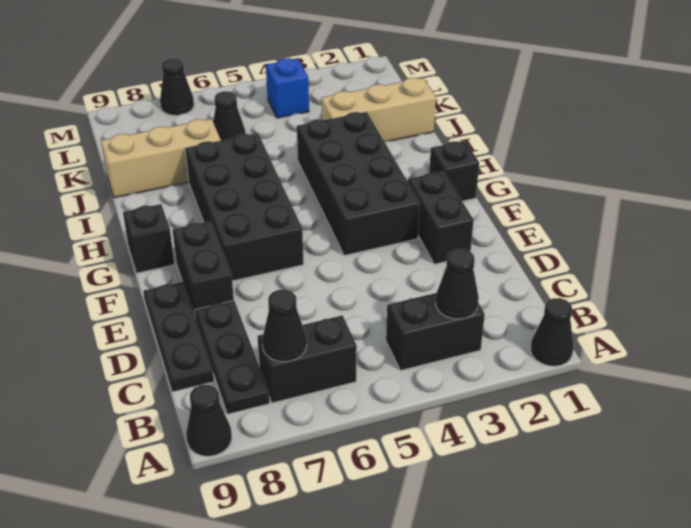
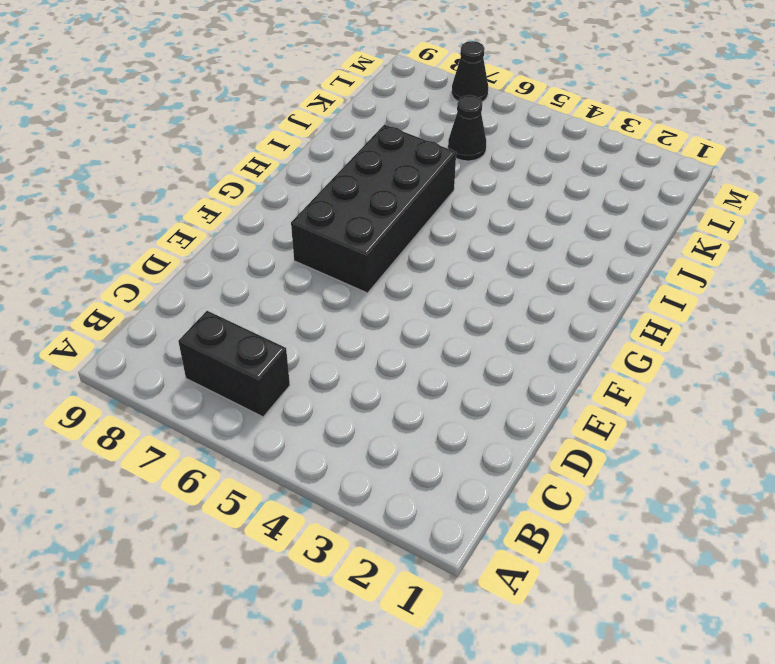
none -> black cone A1 level 1
none -> black cone A9 level 1
none -> black brick B3:B4 level 1

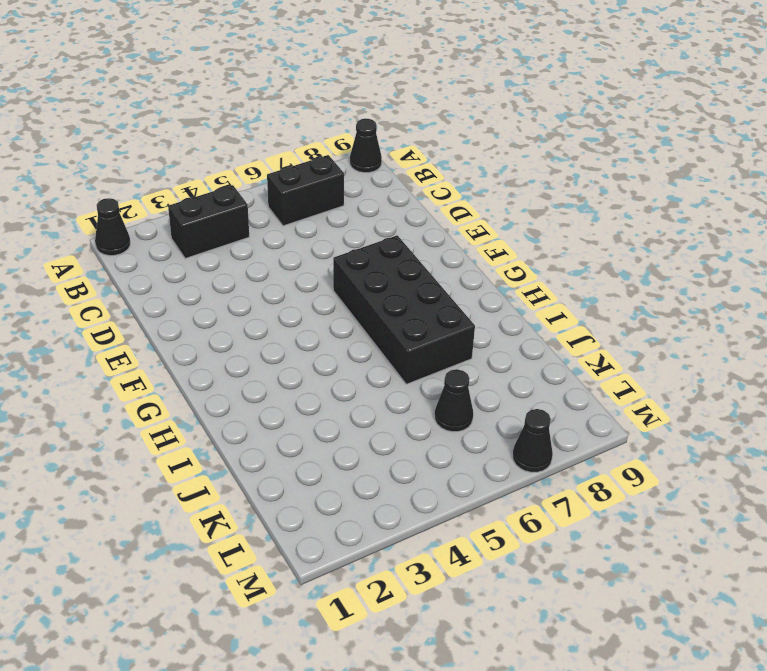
none -> black plate B8:D8 level 1
none -> black plate C9:E9 level 1
none -> black brick E2:F2 level 1

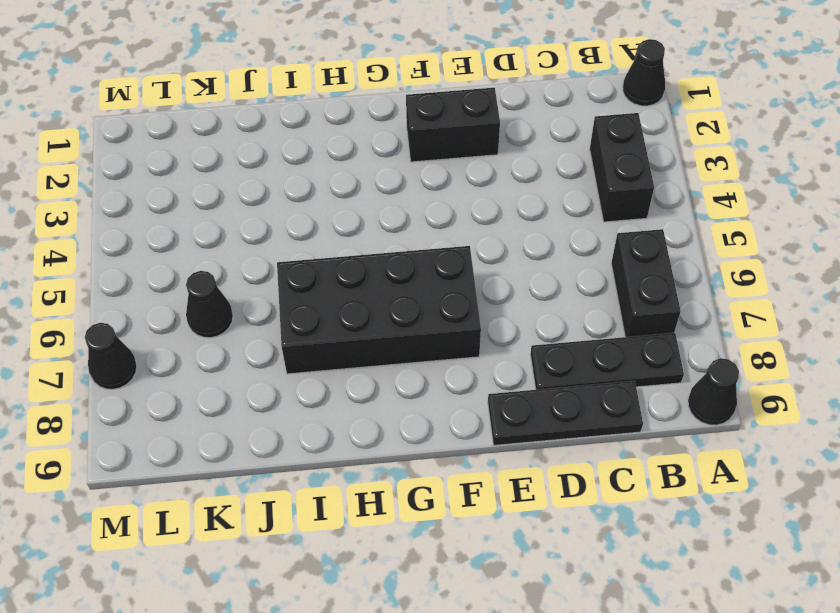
none -> black brick E8:F8 level 1
none -> black brick F3:I4 level 1
none -> black brick G1 level 1

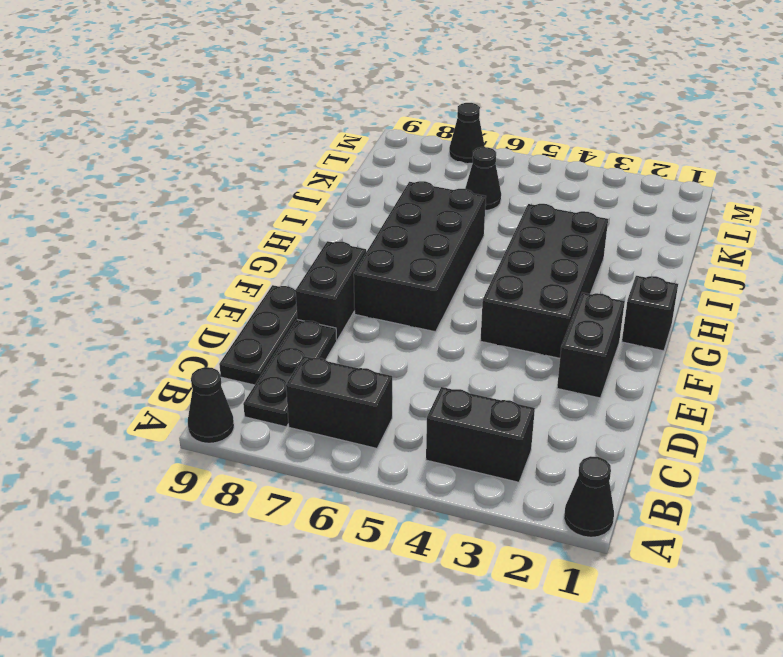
none -> black brick G9 level 1
none -> tan brick J1:J3 level 1
none -> tan brick J7:J9 level 1

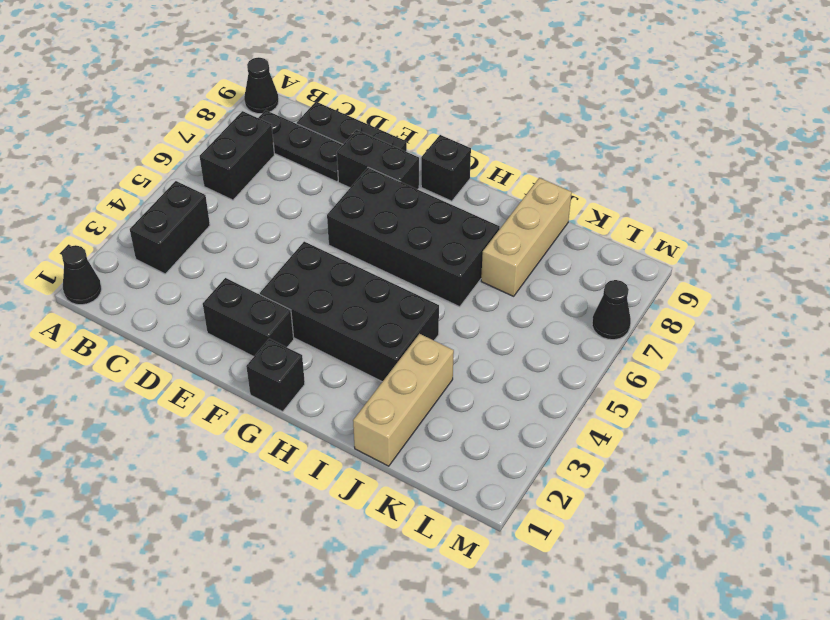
none -> black cone K6 level 1
none -> blue brick L4 level 1
none -> black cone B3 level 2

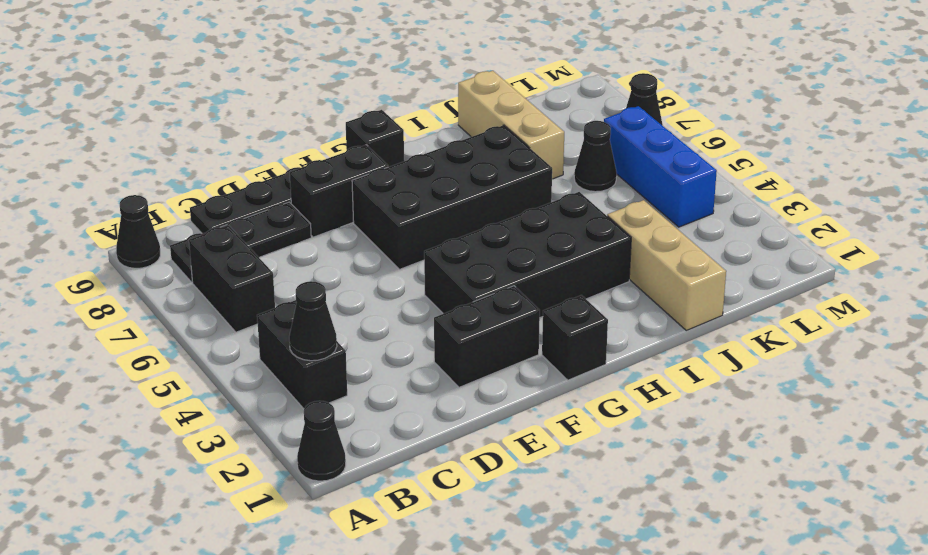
blue brick L4:L6 level 1 -> blue brick L4 level 1
none -> black cone B7 level 2

